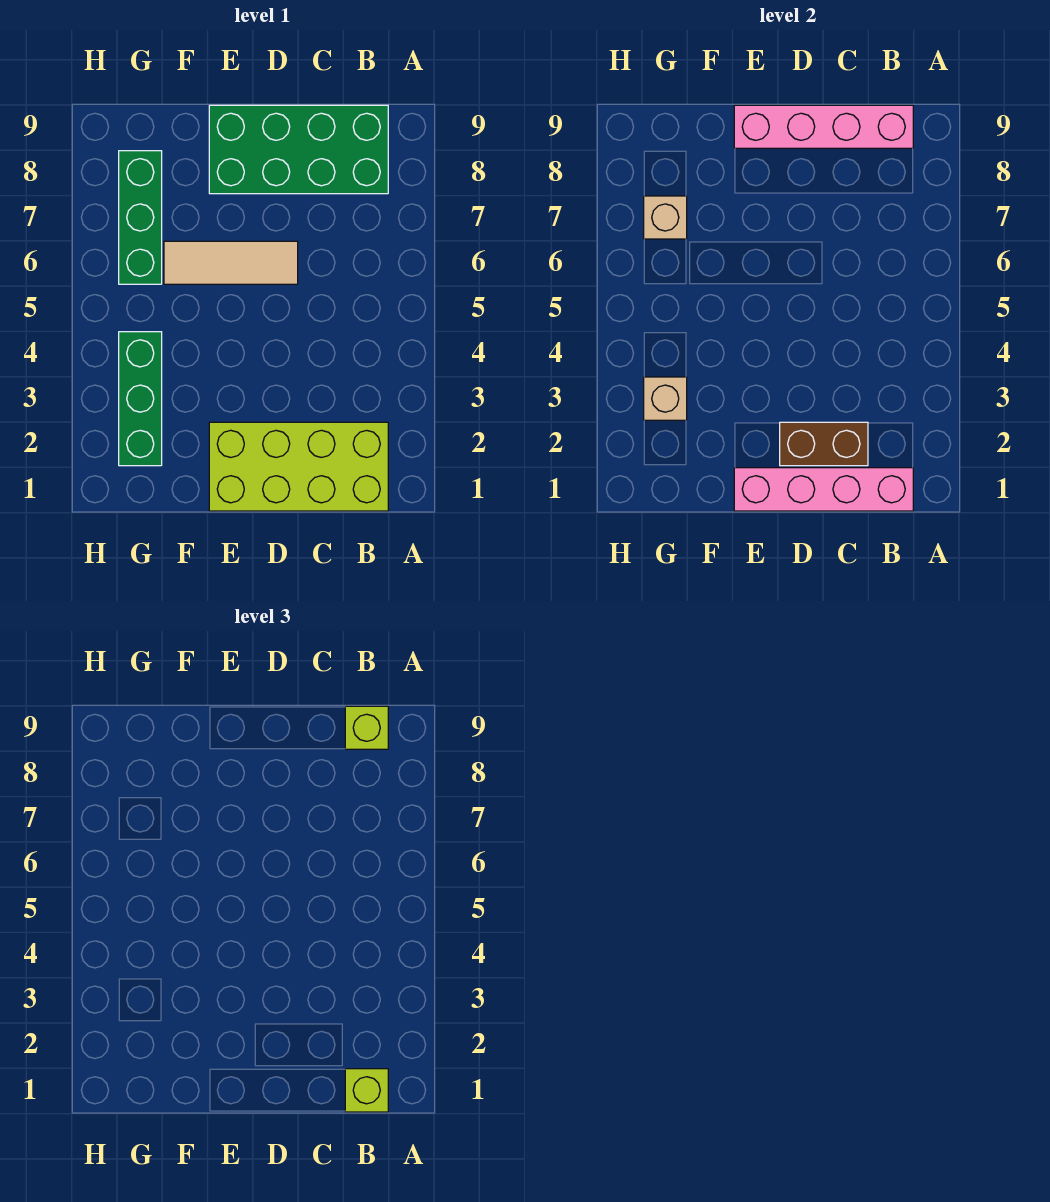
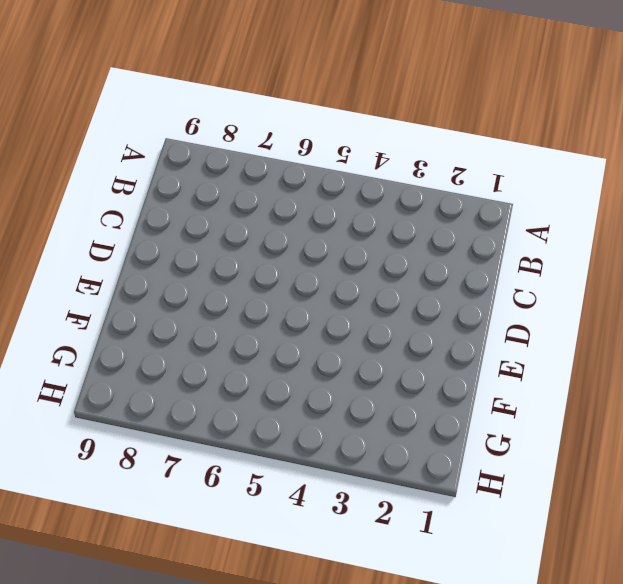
none -> lime brick B1:E2 level 1
none -> green brick B8:E9 level 1
none -> tan tile D6:F6 level 1

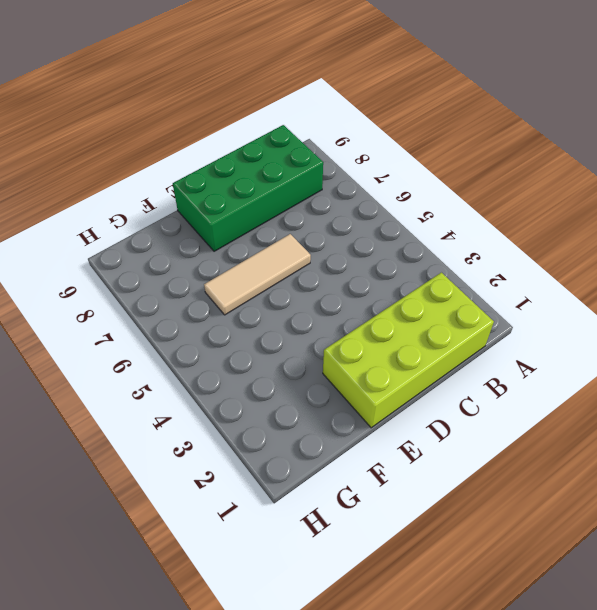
none -> green brick G2:G4 level 1
none -> green brick G6:G8 level 1
none -> pink brick B1:E1 level 2

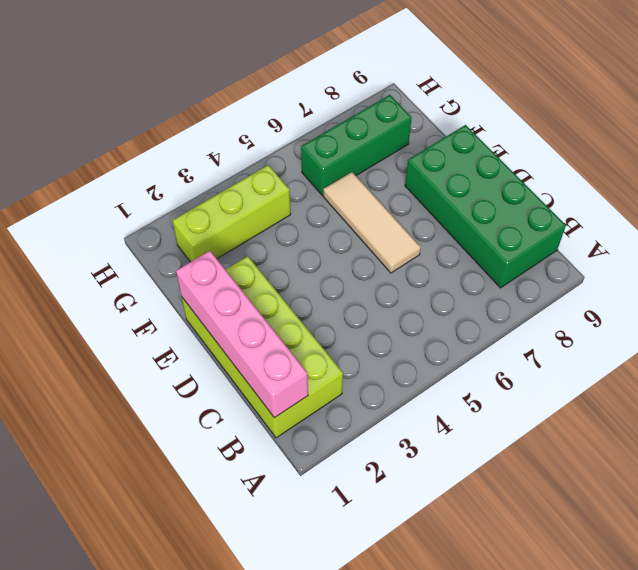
lime brick G2:G4 level 1 -> green brick G2:G4 level 1
none -> pink brick B9:E9 level 2
none -> brown brick C2:D2 level 2
none -> tan brick G3 level 2

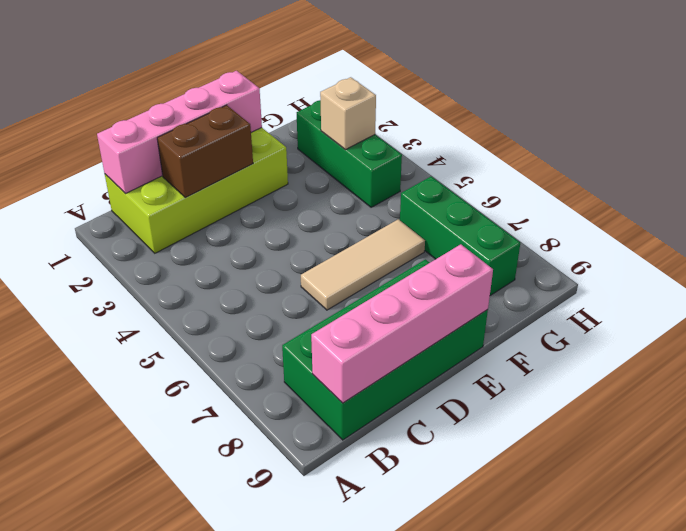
none -> tan brick G7 level 2
none -> lime brick B1 level 3
none -> lime brick B9 level 3

